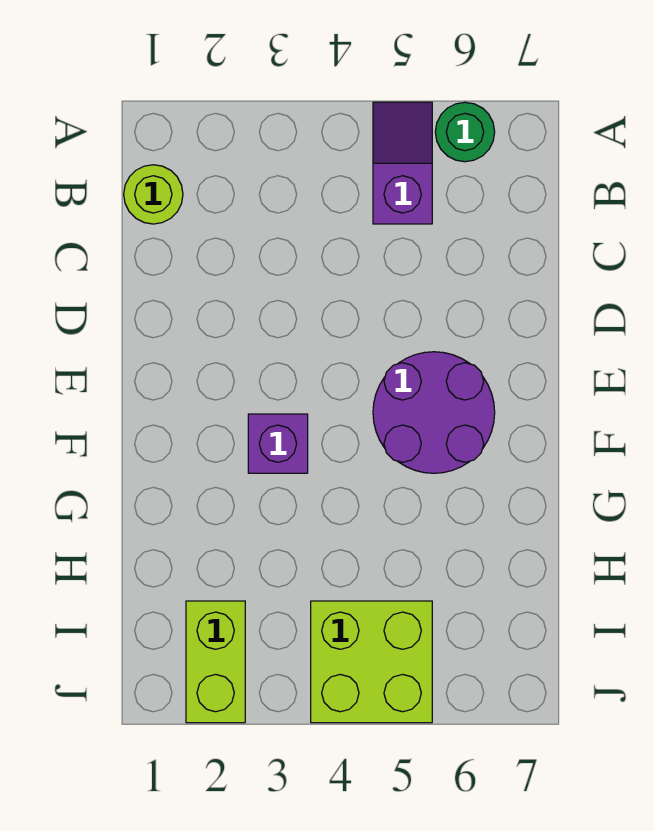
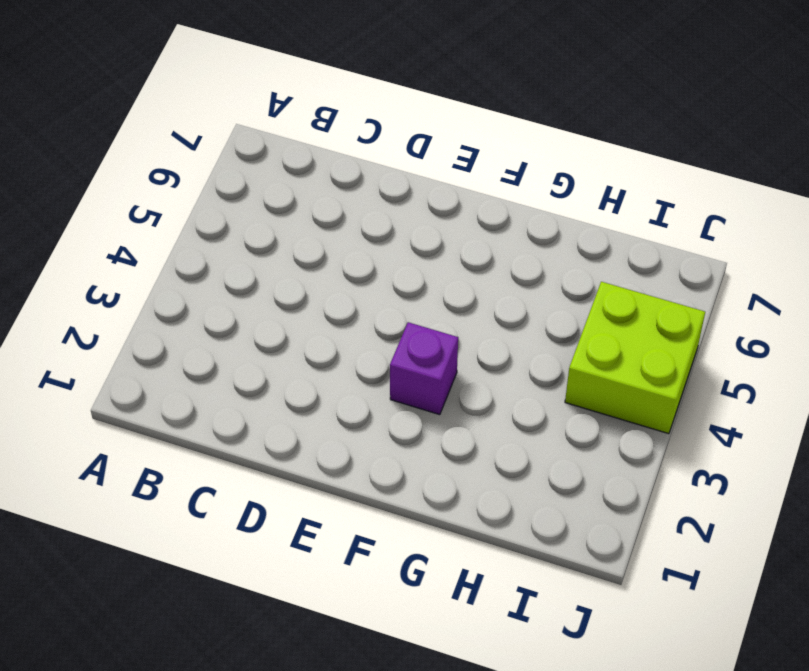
none -> purple slope A5:B5 level 1 top B
none -> green round brick A6 level 1

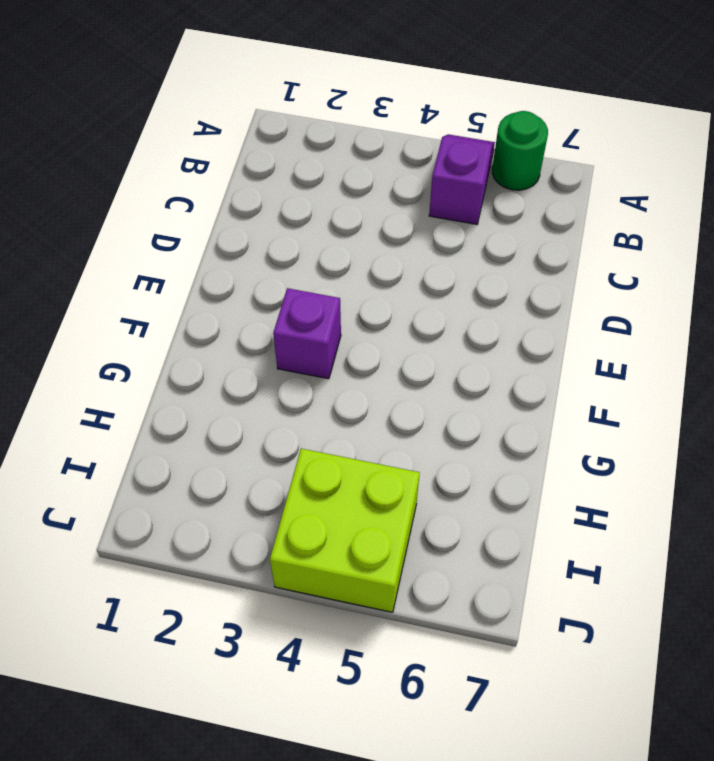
none -> lime round brick B1 level 1
none -> purple round brick E5:F6 level 1

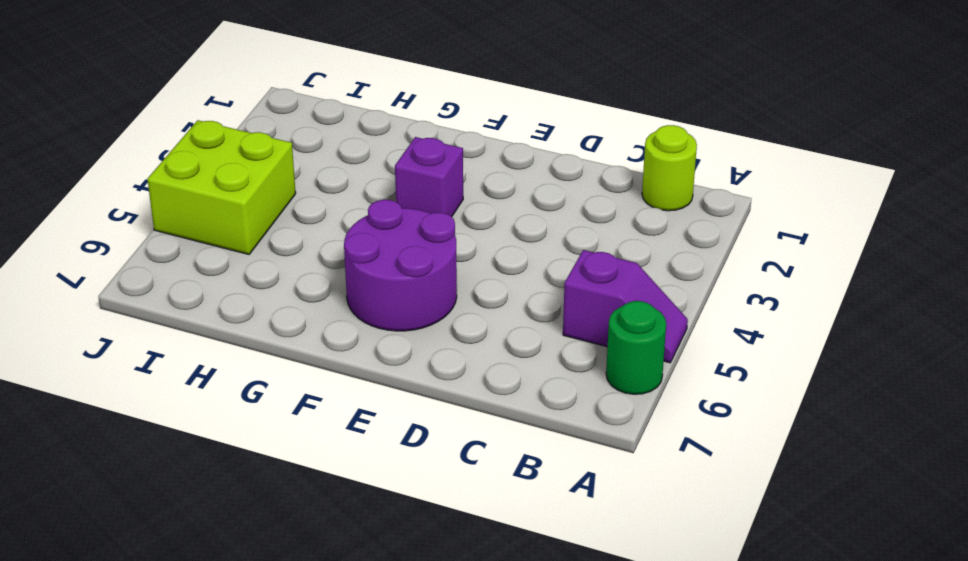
none -> lime brick I2:J2 level 1

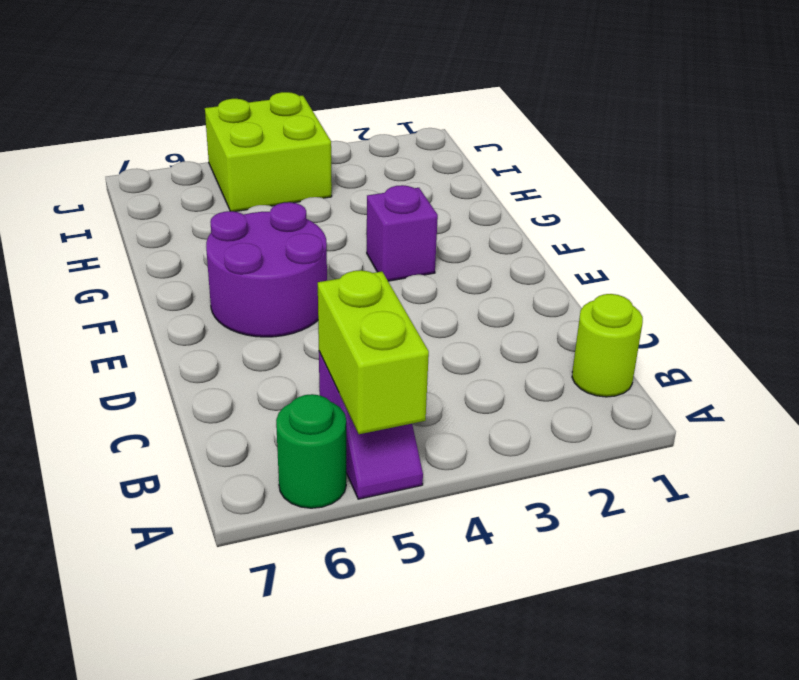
lime brick A5:B5 level 2 -> lime brick I2:J2 level 1

